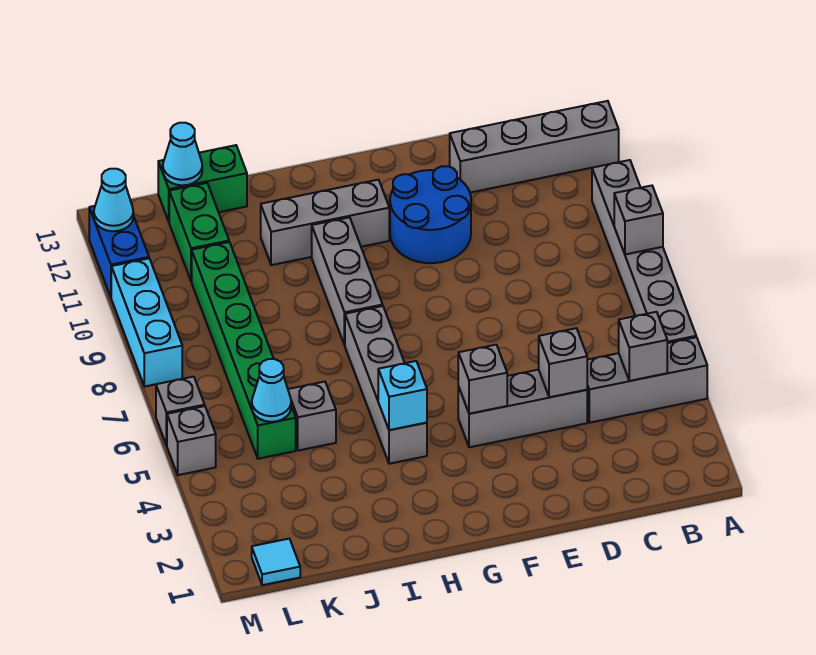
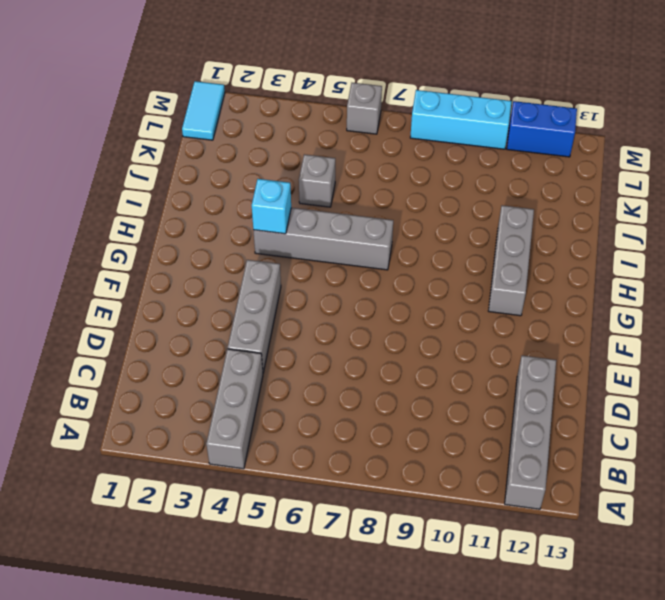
cyan tile L1:M1 level 1 -> cyan tile L1 level 1
none -> grey brick A5:A10 level 1
none -> blue round brick E10:F11 level 1
none -> grey brick H8:H10 level 1

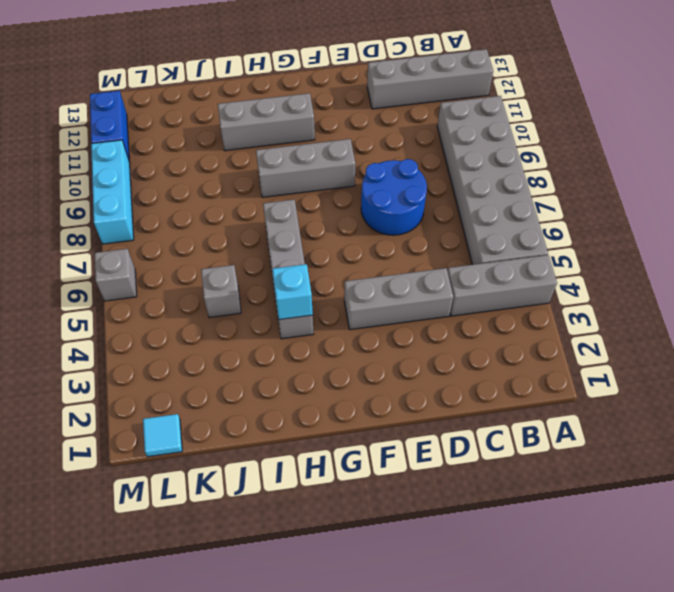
grey brick A5:B10 level 1 -> grey brick A5:A10 level 1
blue round brick D7:E8 level 1 -> blue round brick E10:F11 level 1
grey brick F9:H9 level 1 -> grey brick H8:H10 level 1
none -> green brick J13:K13 level 1
none -> green brick K5:K10 level 1
none -> green brick K11:K12 level 1

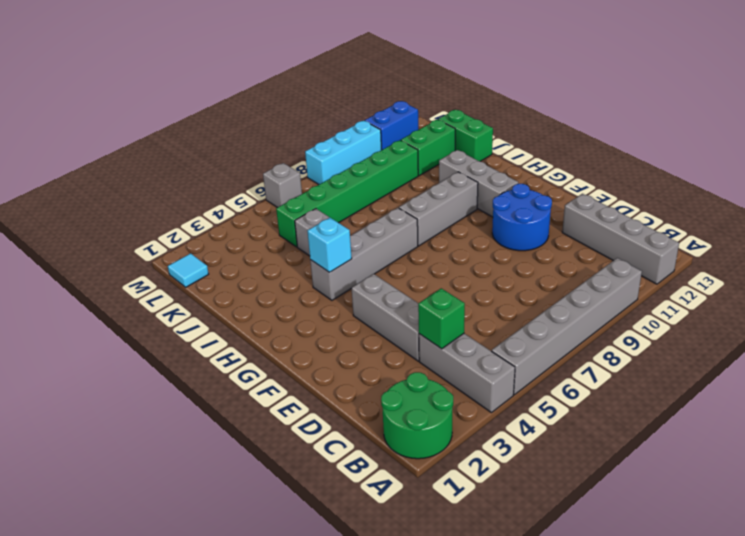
green round brick A1:B2 level 1 -> none
green brick C4 level 2 -> none
none -> grey brick M5 level 1
none -> grey brick A8 level 2
none -> grey brick B4 level 2

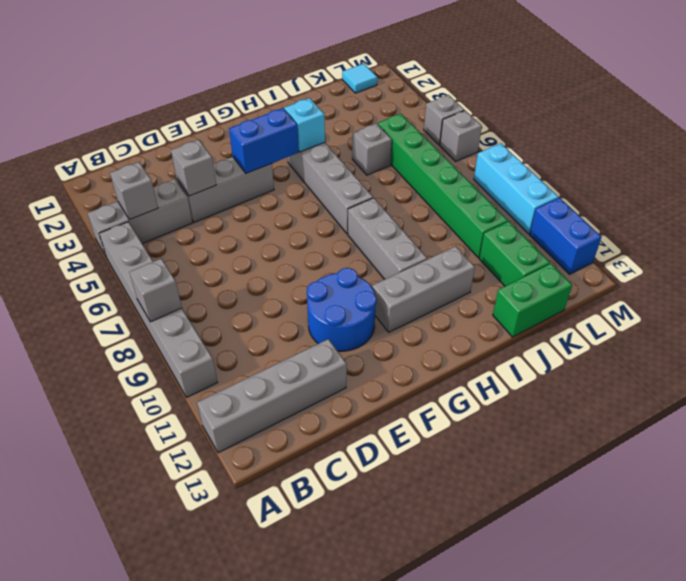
blue brick F4:G4 level 2 -> grey brick F4 level 2
none -> cyan cone K5 level 2
none -> cyan cone K13 level 2
none -> cyan cone M12 level 2

